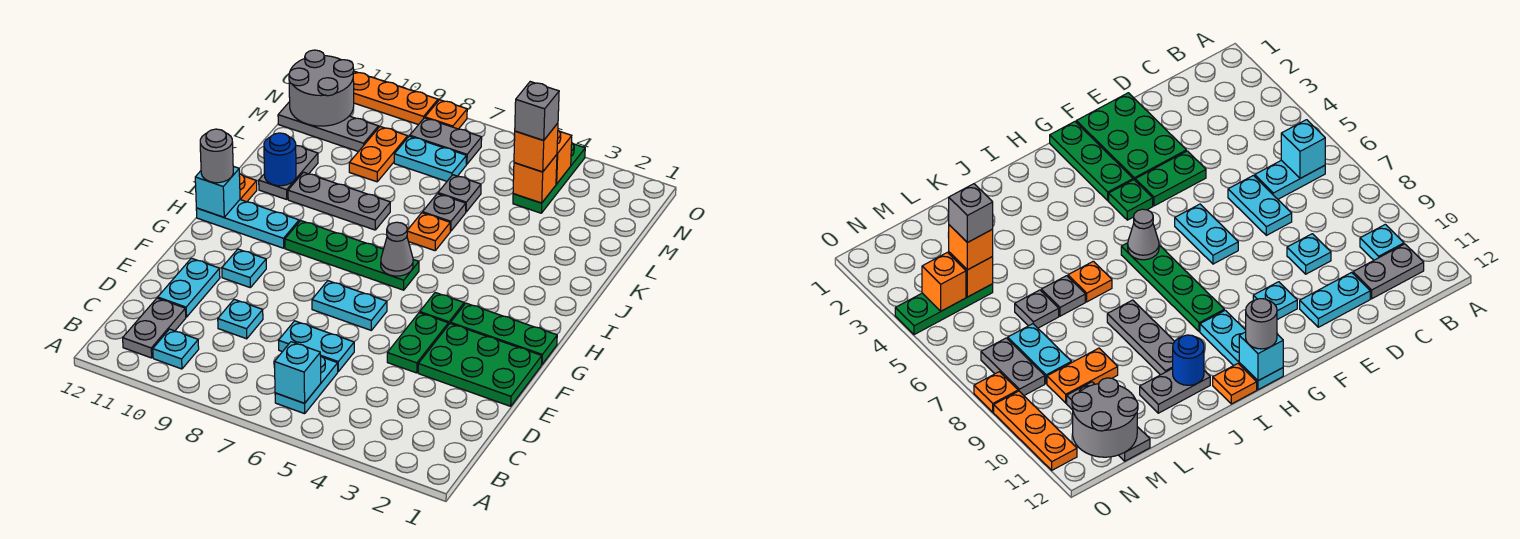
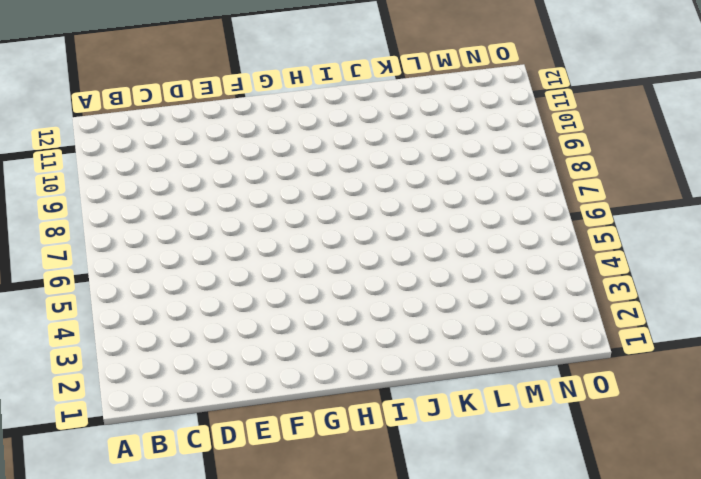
none -> cyan plate B6:C6 level 1
none -> cyan plate B10 level 1
none -> grey plate B11:C11 level 1
none -> cyan plate D6:D7 level 1

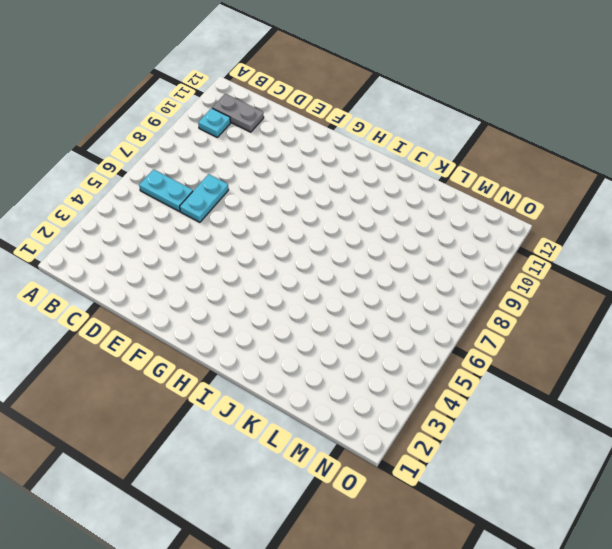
none -> cyan plate D9 level 1
none -> cyan plate D11:E11 level 1
none -> green plate E1:F3 level 1
none -> green plate E4:F4 level 1

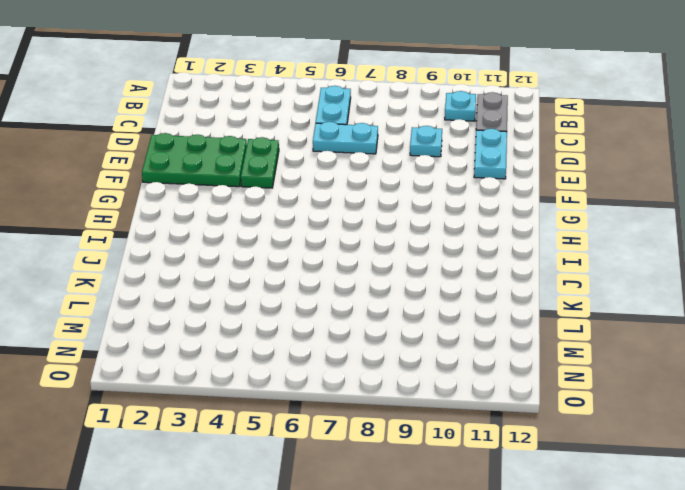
none -> cyan plate F6:F7 level 1
none -> cyan plate F10 level 1
none -> green plate G1:G3 level 1
none -> green plate G4 level 1

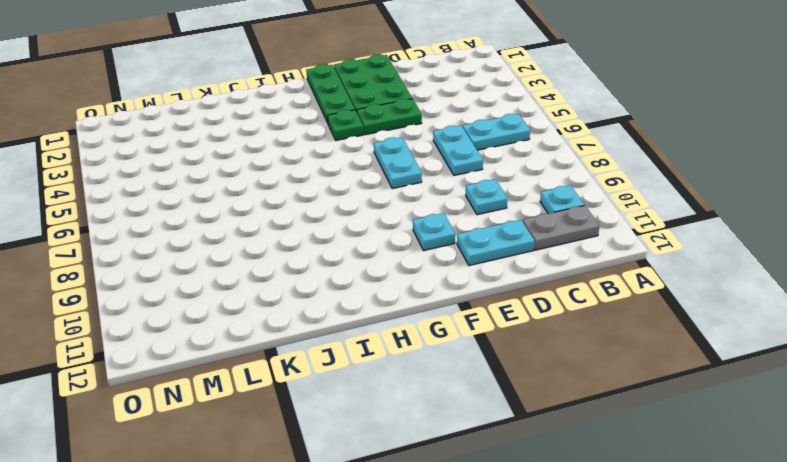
none -> green plate H6:H9 level 1
none -> cyan plate H10:H12 level 1
none -> orange plate I12 level 1
none -> orange plate J6 level 1

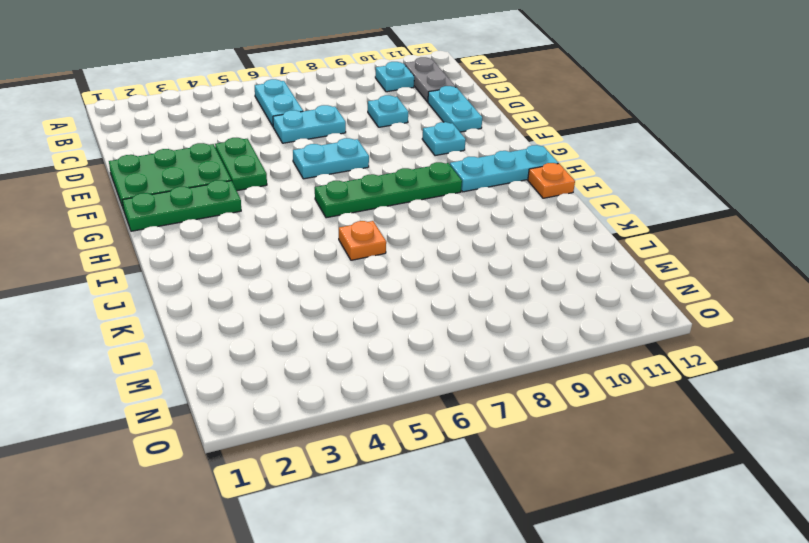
none -> green plate G4 level 1
none -> grey plate J8:J10 level 1
none -> grey plate J11:K11 level 1
none -> grey plate K6 level 1

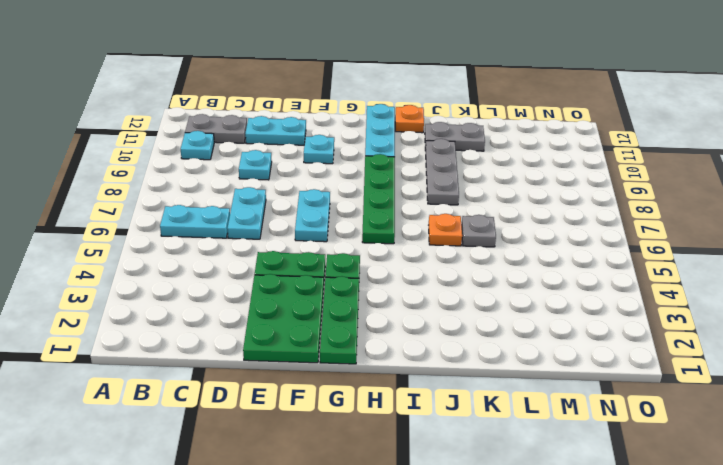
none -> grey plate L6 level 1
none -> orange plate L9:M9 level 1
none -> green plate M4:O4 level 1
none -> cyan plate M7:M8 level 1

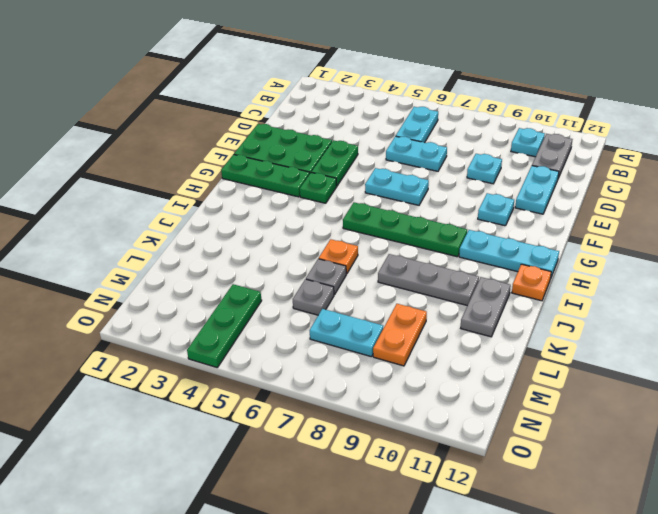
none -> grey plate M10:M12 level 1
none -> grey plate N7:N8 level 1
none -> orange plate O8 level 1
none -> orange plate O9:O11 level 1

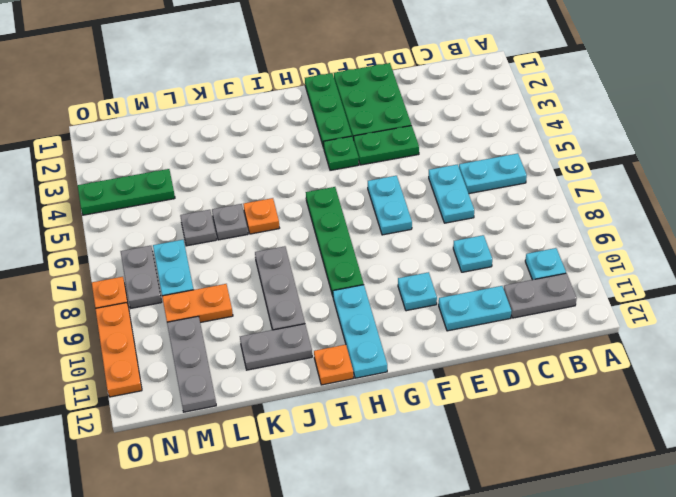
none -> cyan brick B6 level 2
none -> grey cone H6 level 2
none -> cyan brick H12 level 2
none -> blue round brick J11 level 2

